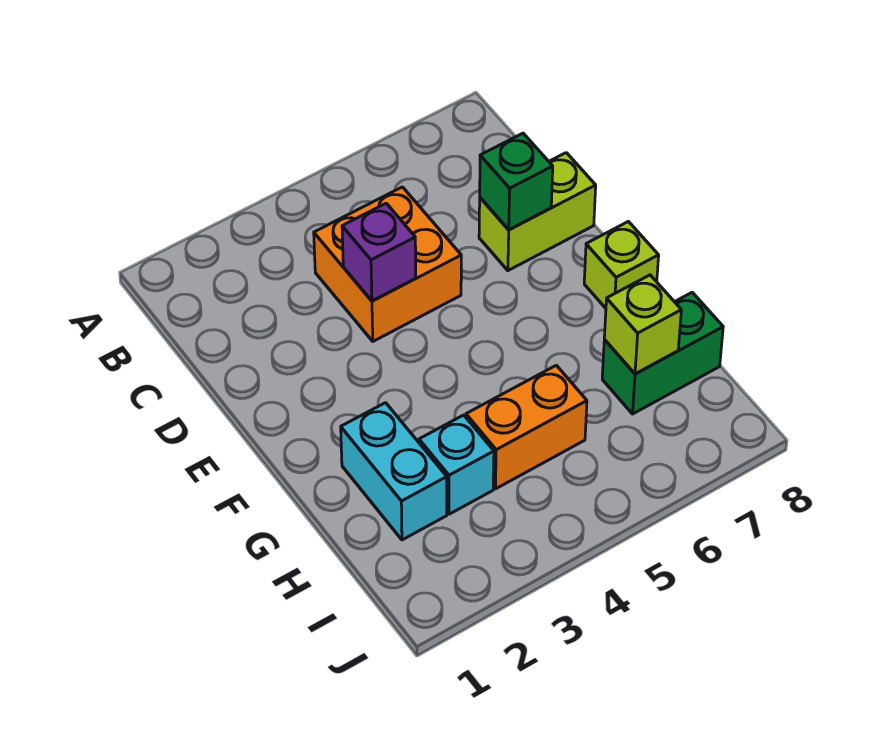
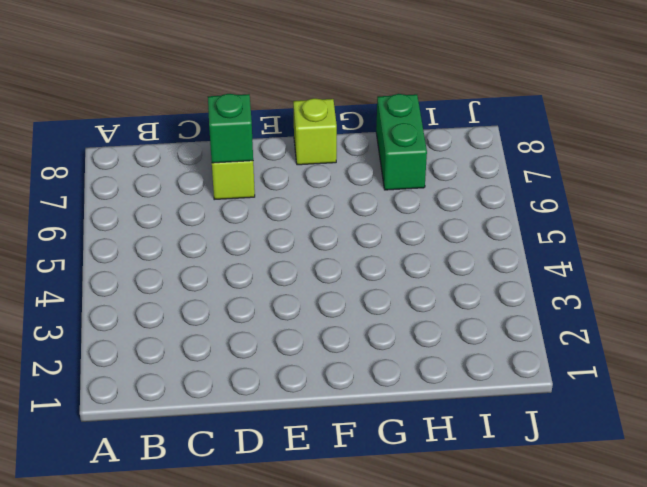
none -> orange brick C4:D5 level 1
none -> cyan brick G2:H2 level 1

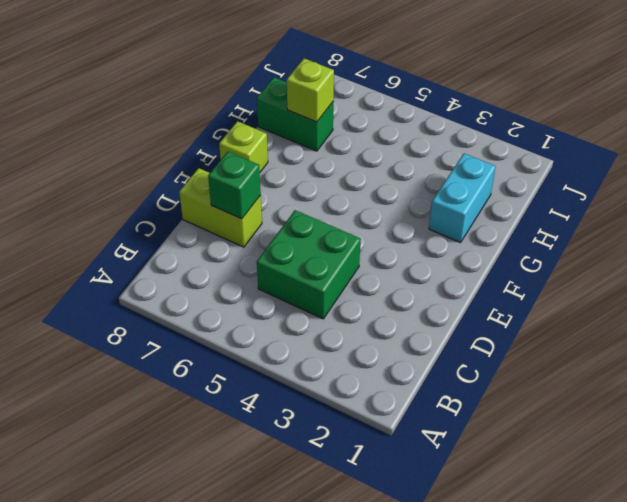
green brick C4:D5 level 1 -> orange brick C4:D5 level 1
none -> cyan brick H3 level 1
none -> orange brick H4:H5 level 1

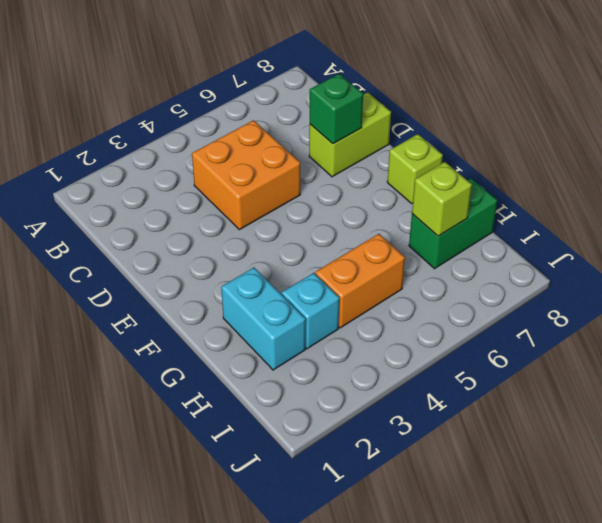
none -> purple brick D4 level 2

